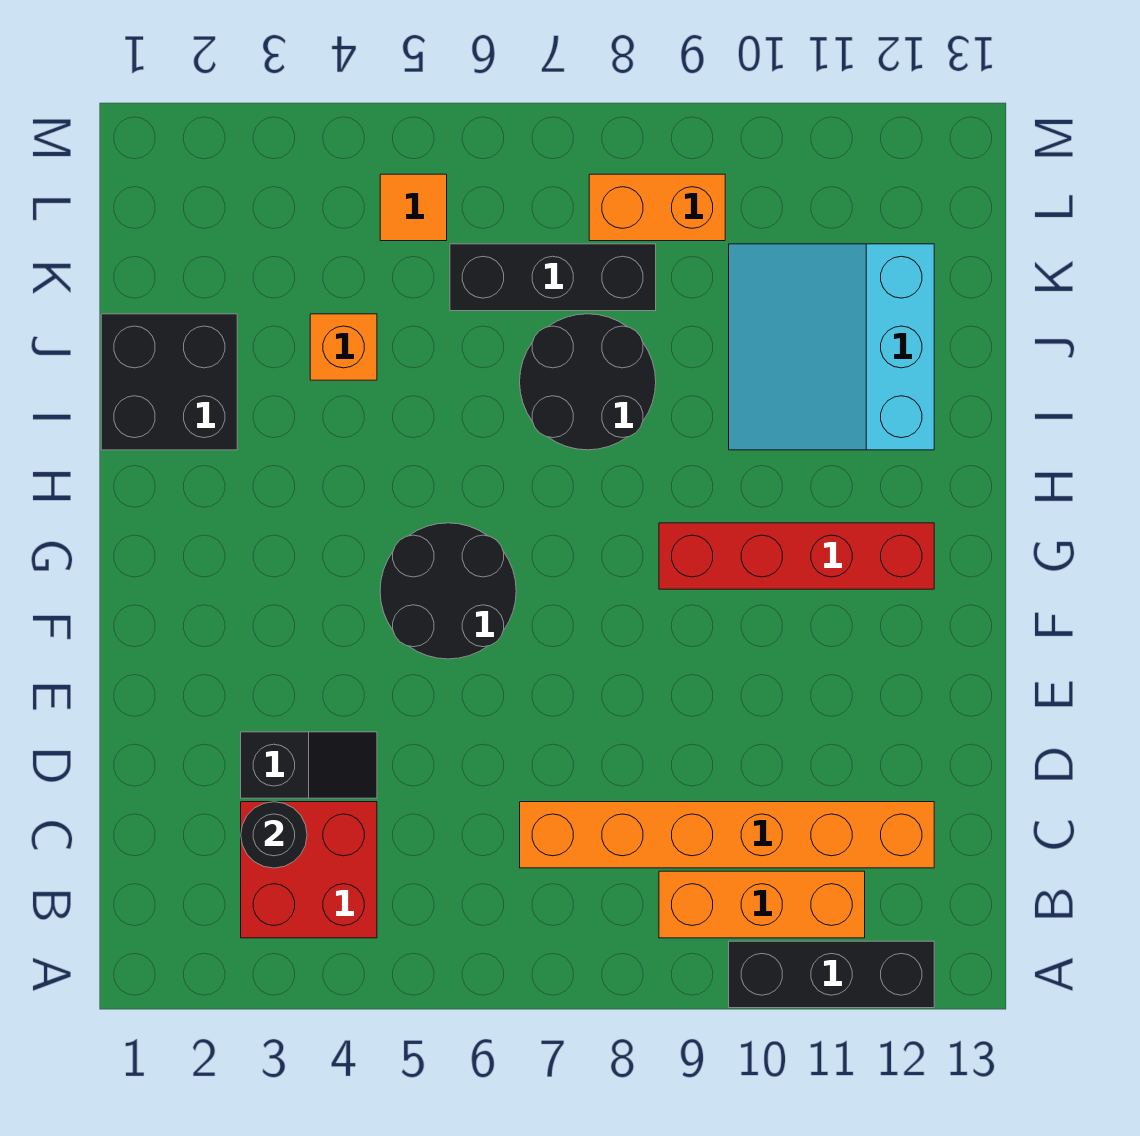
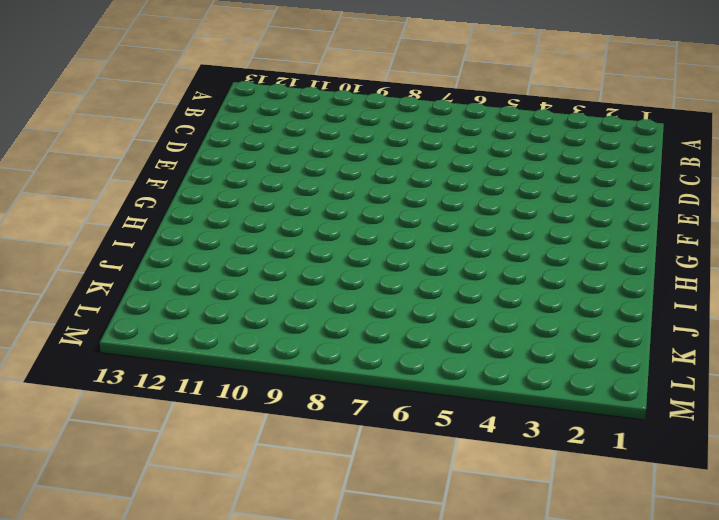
none -> black brick A10:A12 level 1
none -> red brick B3:C4 level 1
none -> orange brick B9:B11 level 1

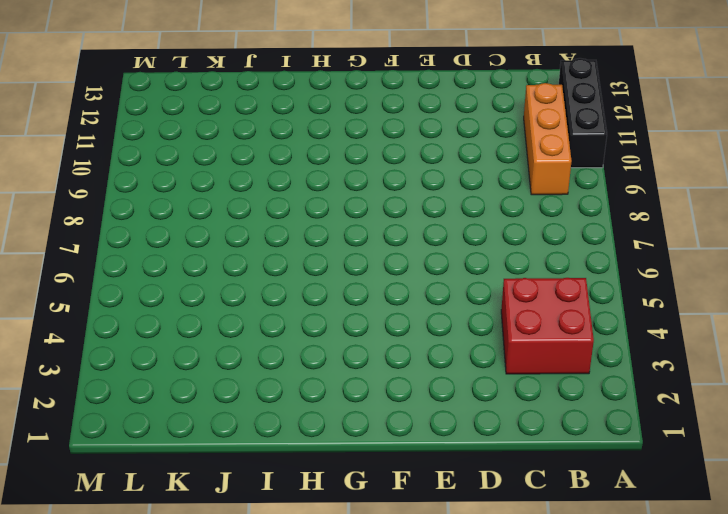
none -> orange brick C7:C12 level 1
none -> black slope D3:D4 level 1 top 3
none -> black round brick F5:G6 level 1

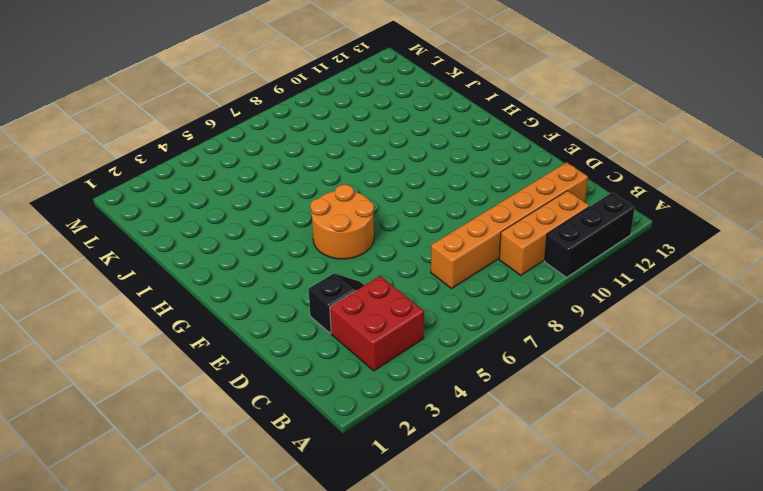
orange round brick F5:G6 level 1 -> black round brick F5:G6 level 1
none -> red brick G9:G12 level 1
none -> black brick I1:J2 level 1
none -> black round brick I7:J8 level 1

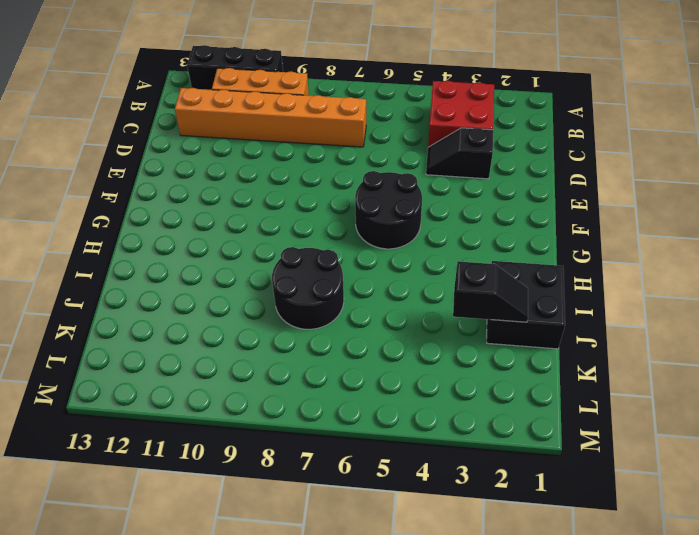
black slope J2:J3 level 2 top 3 -> none
none -> red brick G9:G12 level 1
none -> cyan slope I10:K12 level 1 top 12
none -> orange brick J4 level 1

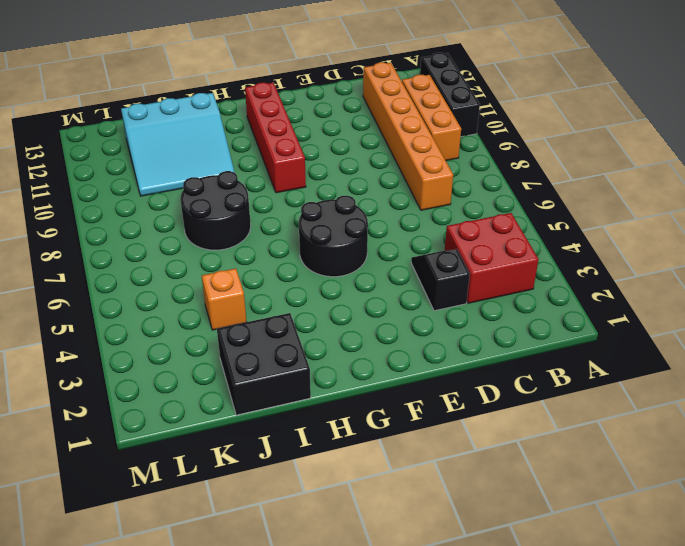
none -> black brick K6:K8 level 1
none -> orange tile L5 level 1
none -> orange brick L8:L9 level 1

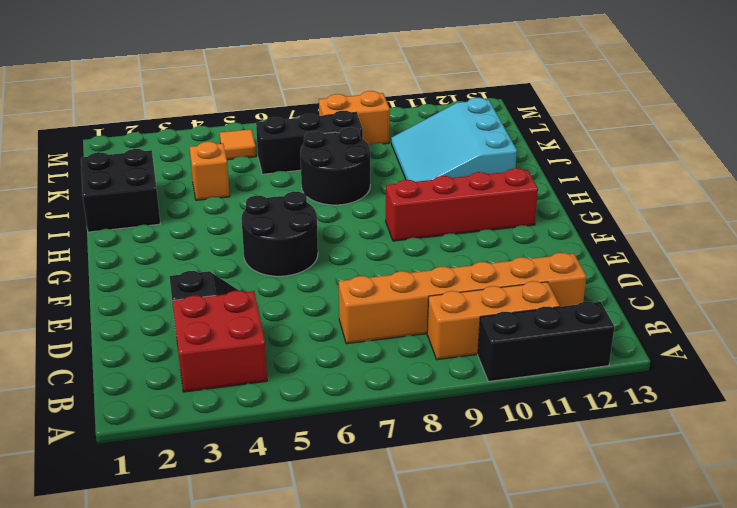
none -> black round brick C3 level 2

